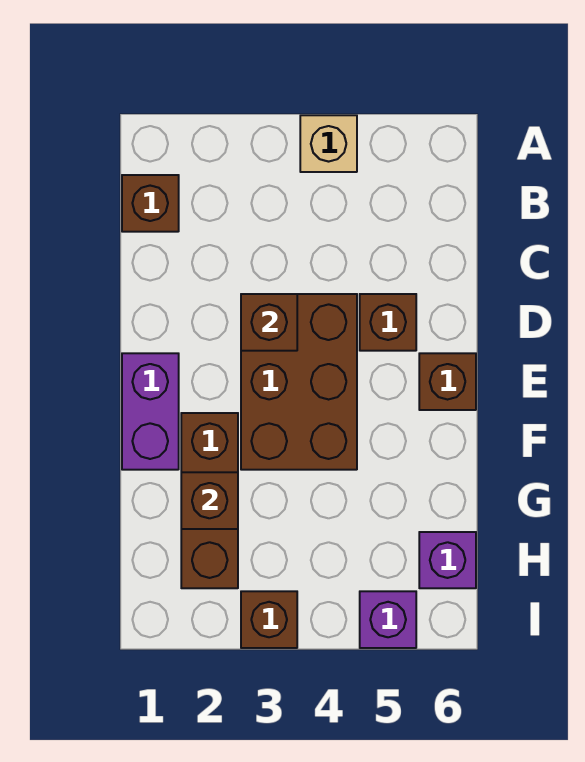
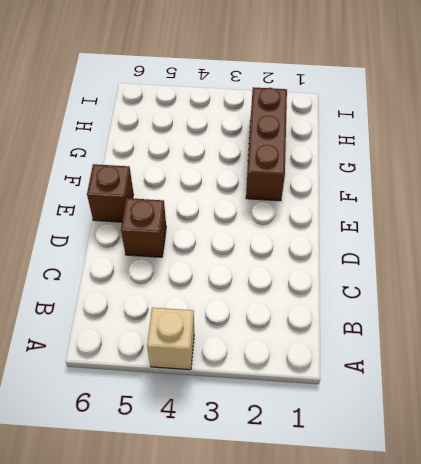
none -> brown brick B1 level 1
none -> brown brick D3:F4 level 1
none -> purple brick E1:F1 level 1

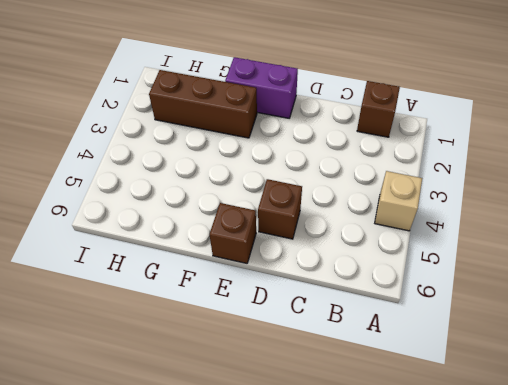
none -> brown brick D3:F4 level 1
none -> purple brick H6 level 1
none -> brown brick I3 level 1

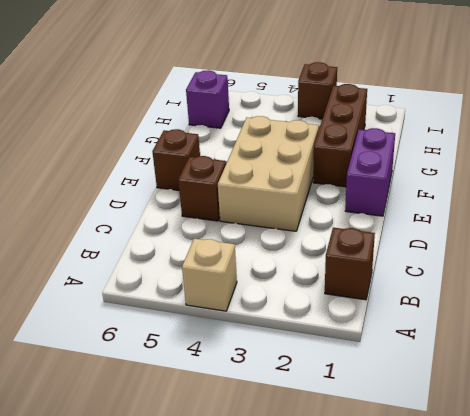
tan brick D3:F4 level 1 -> brown brick D3:F4 level 1
none -> purple brick I5 level 1
none -> brown brick D3 level 2
none -> brown brick G2 level 2

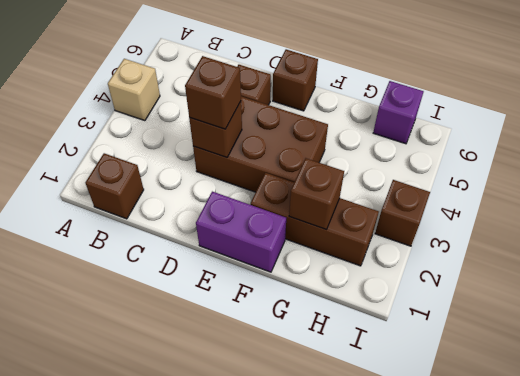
brown brick D3 level 3 -> none
none -> purple brick I5 level 1

